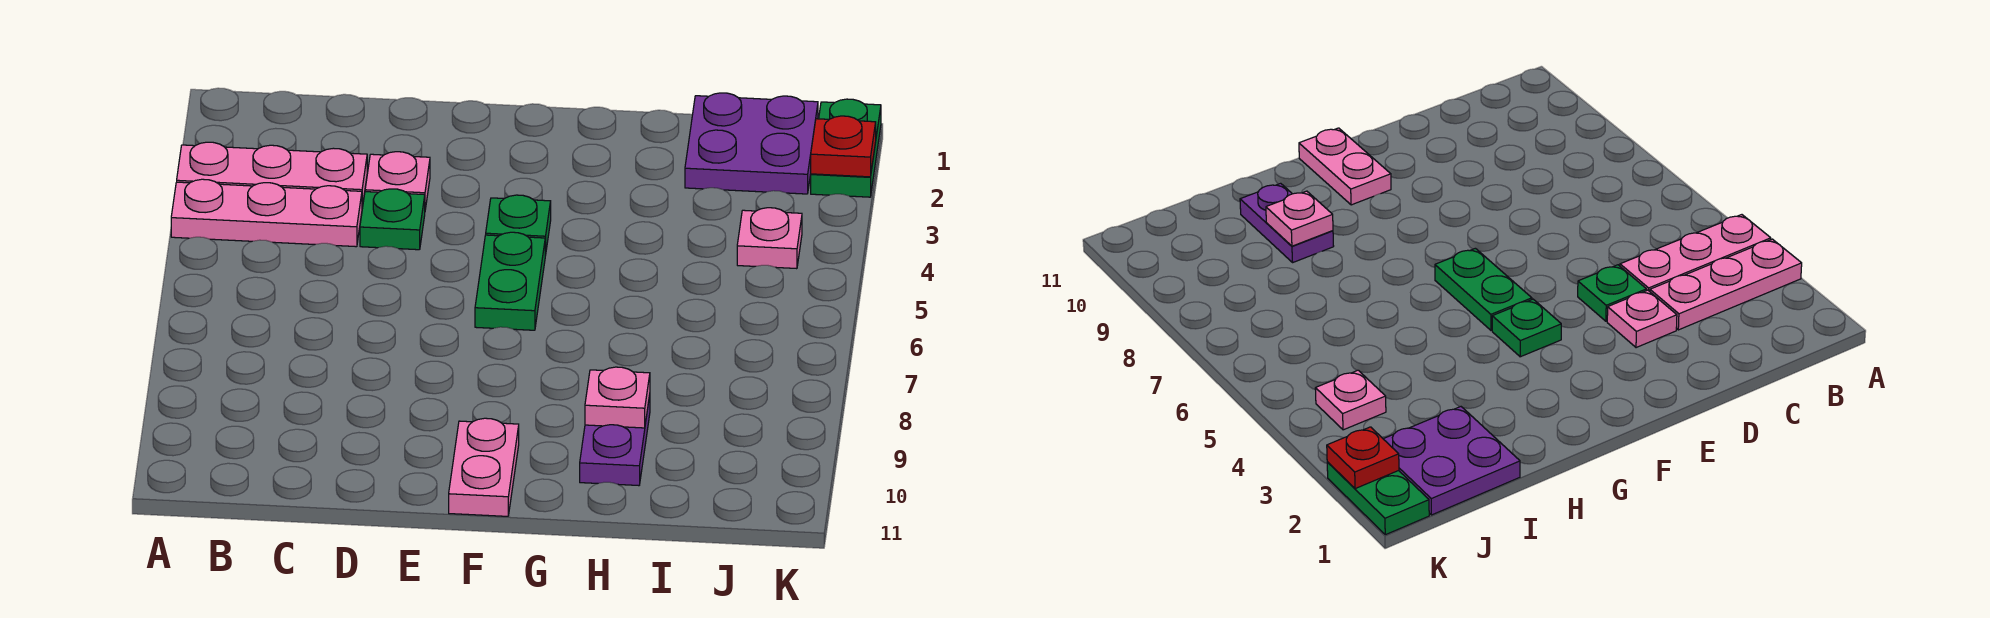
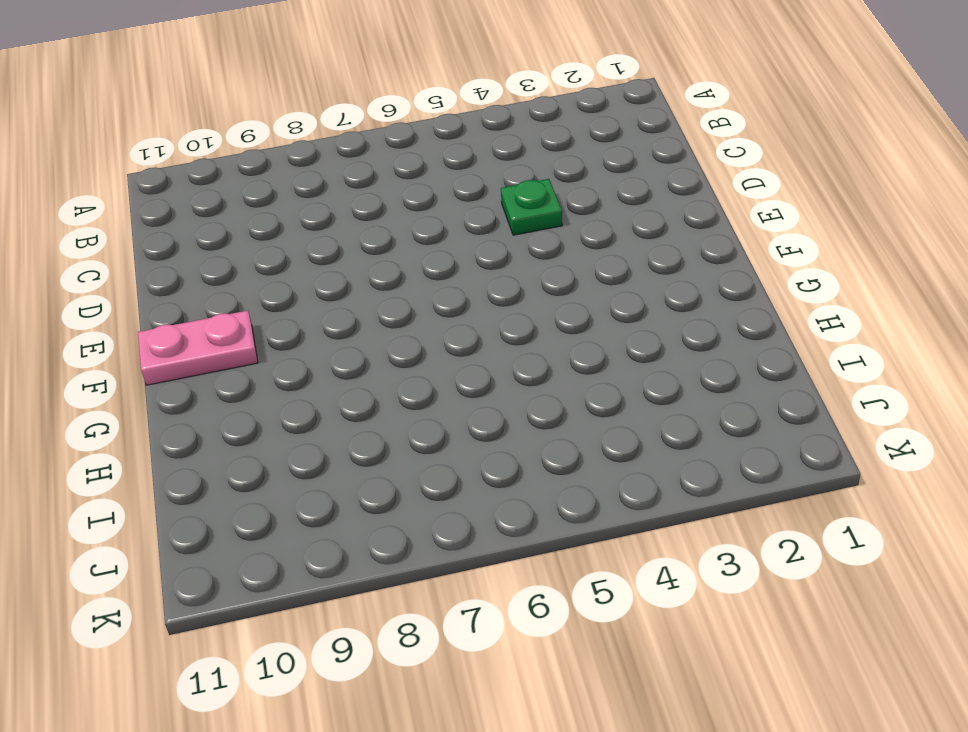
none -> pink plate A3:C3 level 1
none -> pink plate A4:C4 level 1
none -> pink plate D3 level 1

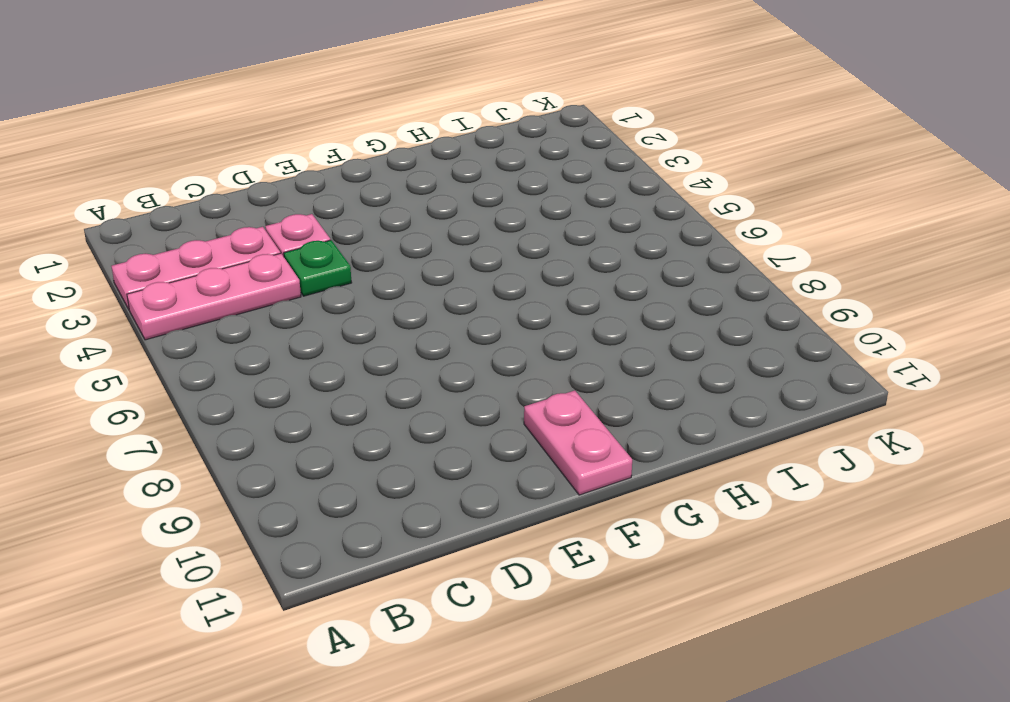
none -> green plate F4 level 1
none -> green plate F5:F6 level 1
none -> purple plate H9:H10 level 1

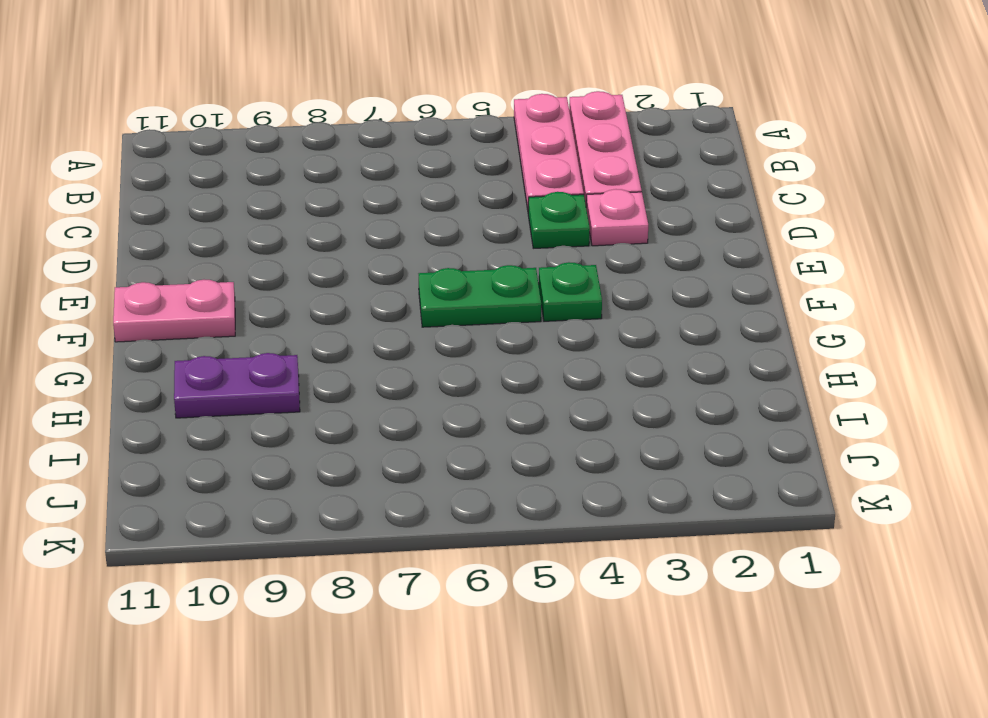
none -> purple plate I1:J2 level 1
none -> pink plate J4 level 1
none -> green plate K1:K2 level 1

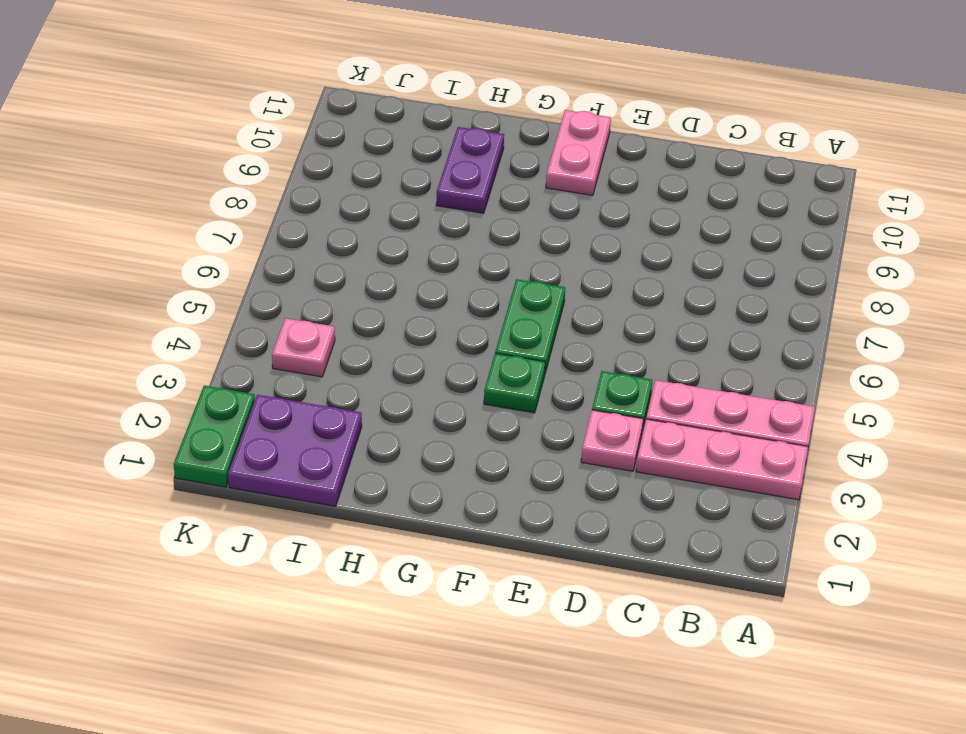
none -> pink plate H9 level 2
none -> red plate K2 level 2

